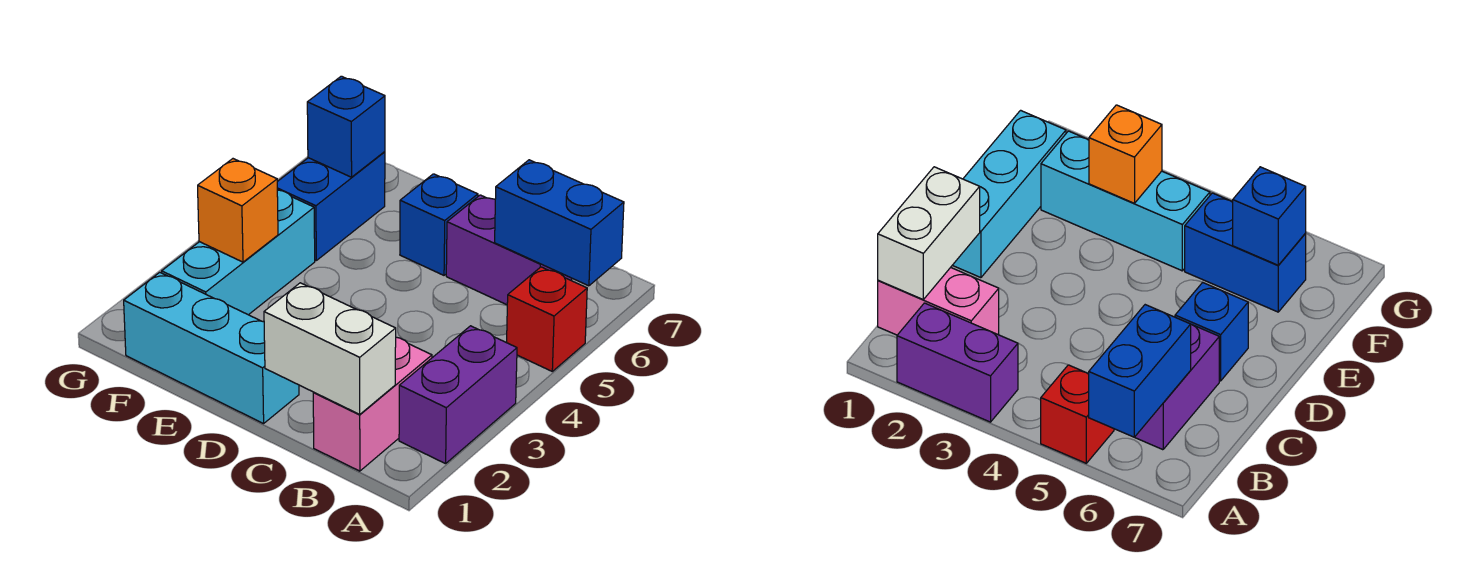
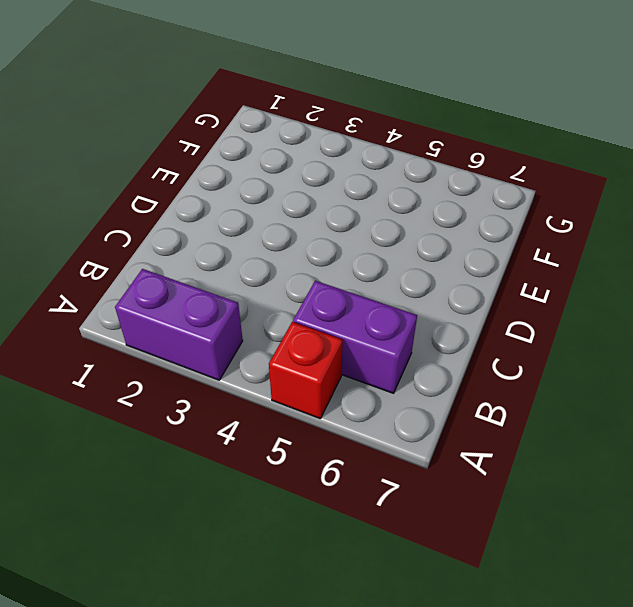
purple brick B5:B6 level 1 -> purple brick B6:C6 level 1
none -> pink brick B1:B2 level 1
none -> cyan brick D1:F1 level 1
none -> blue brick D6 level 1

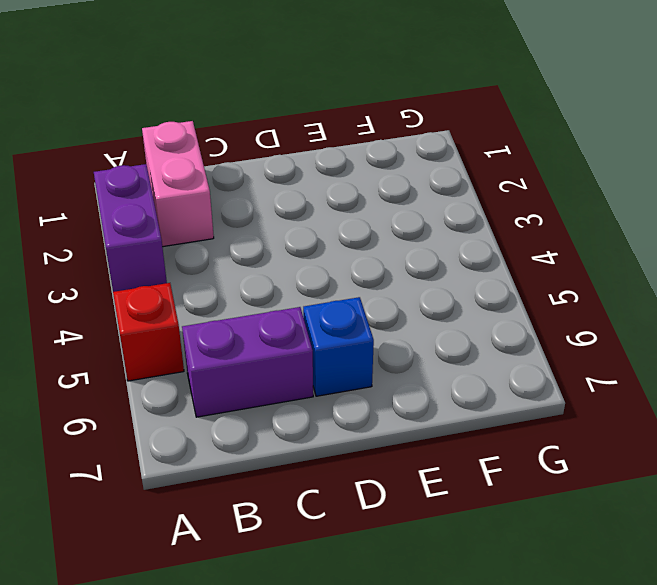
none -> cyan brick D1:F1 level 1
none -> cyan brick F2:F4 level 1
none -> blue brick F5:F6 level 1

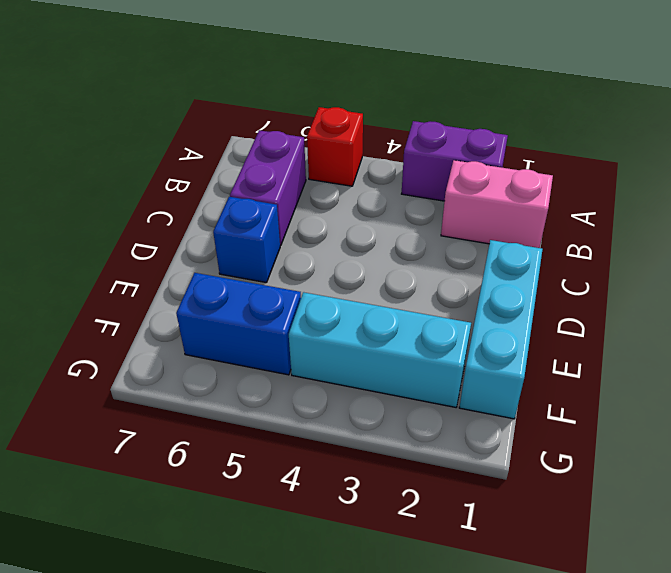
none -> blue brick A6:B6 level 2
none -> white brick B1:C1 level 2
none -> orange brick F3 level 2

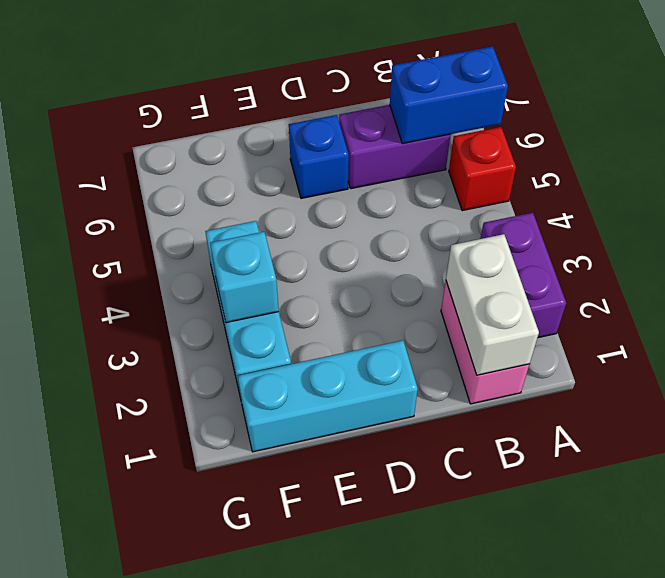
white brick B1:B2 level 2 -> white brick B1:C1 level 2
cyan brick F3 level 2 -> orange brick F3 level 2
none -> blue brick F5:F6 level 1
none -> blue brick F6 level 2

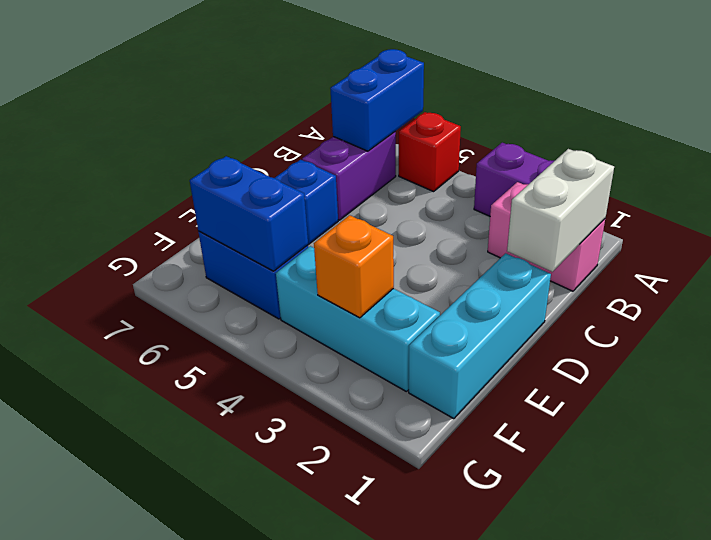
blue brick F5:F6 level 2 -> blue brick F6 level 2

